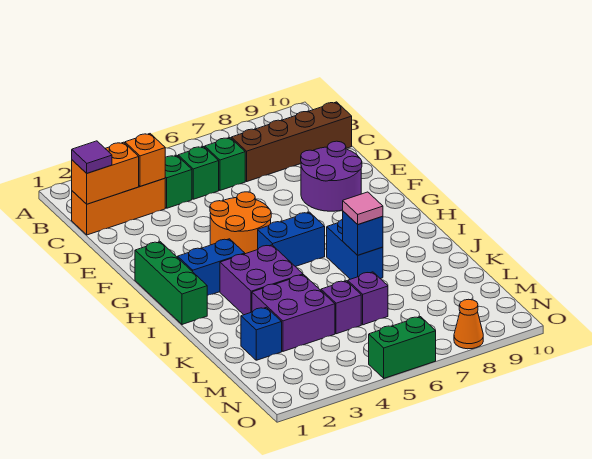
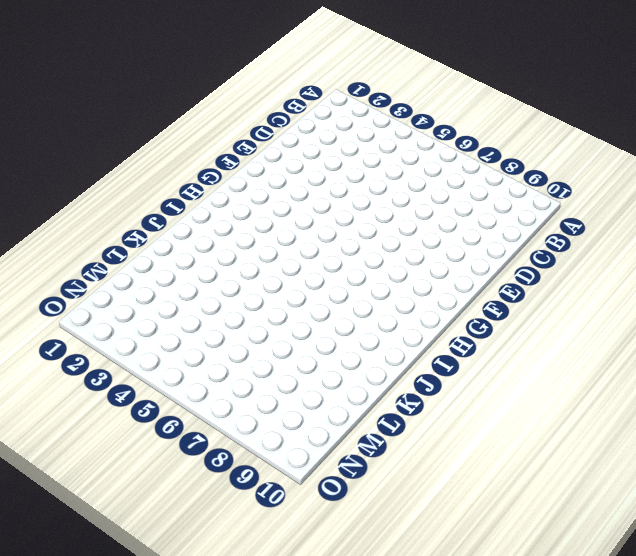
none -> orange brick C1:C3 level 1
none -> green brick C4 level 1
none -> green brick C5 level 1

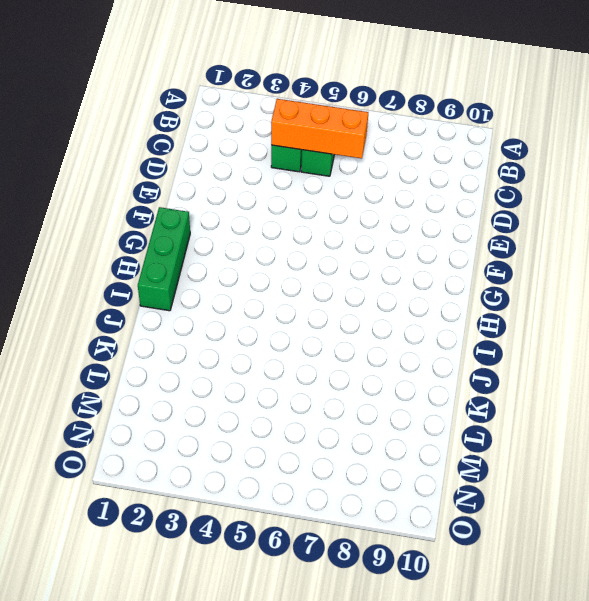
orange brick C4:C6 level 2 -> orange brick C1:C3 level 1
none -> green brick C6 level 1
none -> brown brick C7:C10 level 1
none -> purple round brick E8:F9 level 1

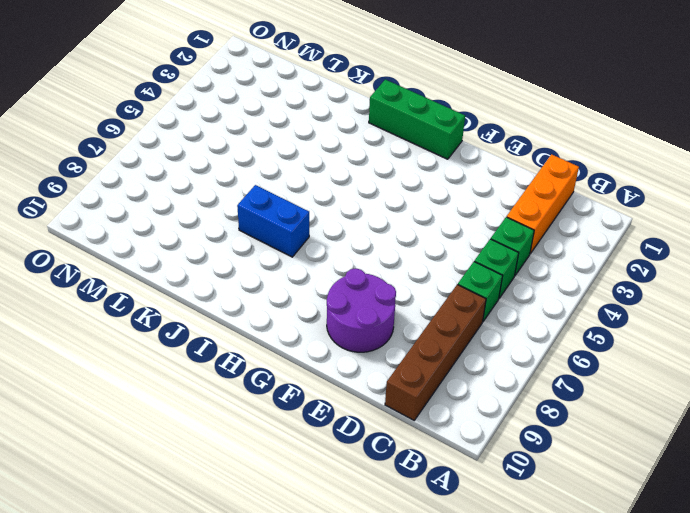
none -> orange round brick F4:G5 level 1
none -> blue brick H2:H3 level 1
none -> blue brick H5:H6 level 1

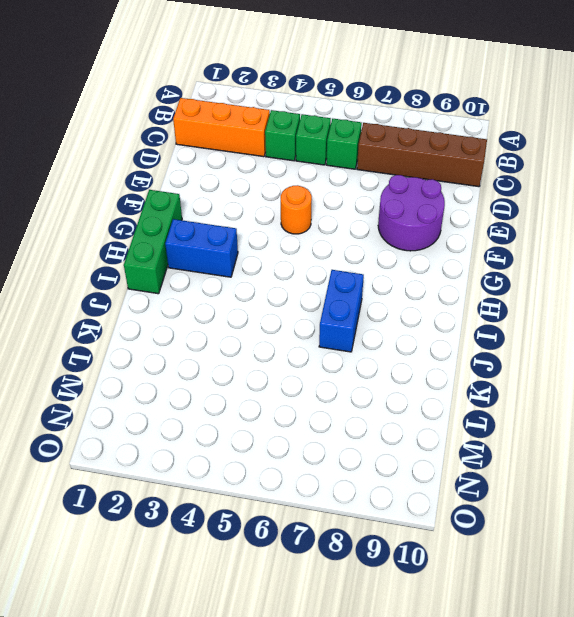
orange round brick F5 level 1 -> orange round brick F4:G5 level 1
none -> blue brick H5:H6 level 1
none -> purple brick I3:J4 level 1
none -> purple brick K3:L4 level 1

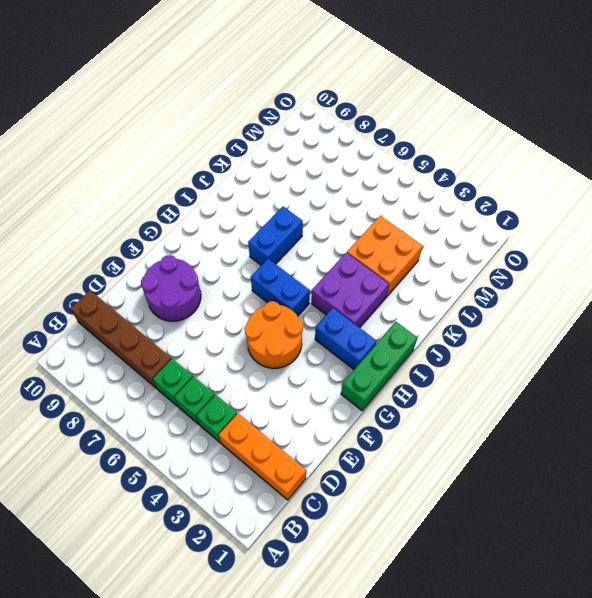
orange brick K3:L4 level 1 -> purple brick K3:L4 level 1
none -> blue brick L2 level 1
none -> purple brick L5 level 1
none -> purple brick L6 level 1

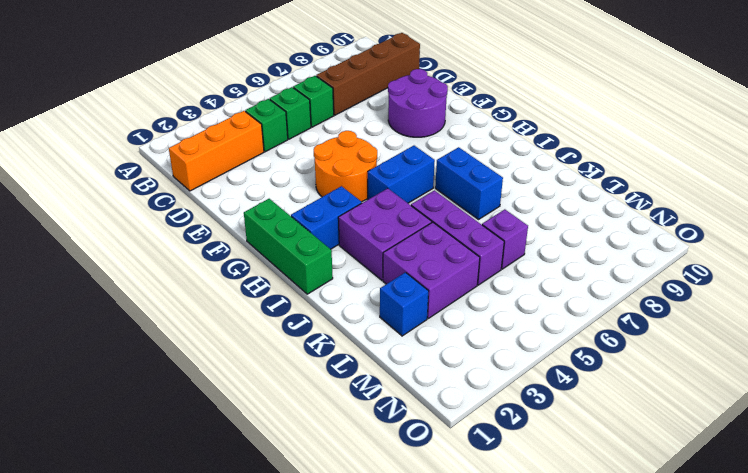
purple brick J5:L5 level 1 -> purple brick L5 level 1
none -> green brick O5:O6 level 1
none -> orange cone O8 level 1
none -> orange brick C1:C2 level 2

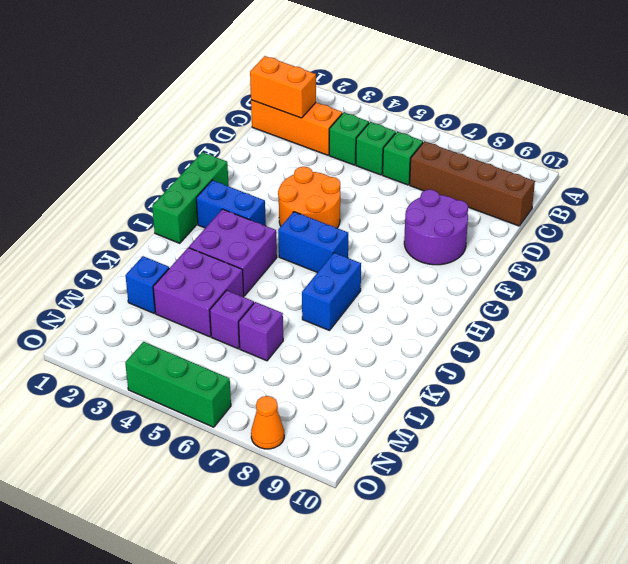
green brick O4:O6 level 1 -> green brick O5:O6 level 1
none -> orange brick C3 level 2
none -> blue brick J7 level 2
none -> purple tile C1 level 3

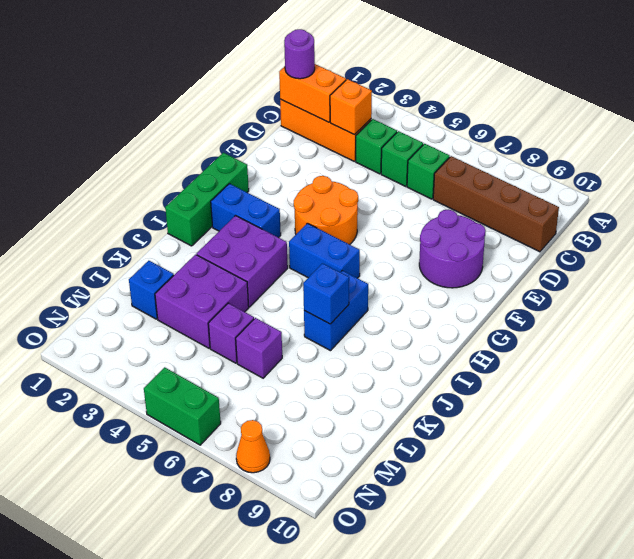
purple round brick C1 level 3 -> purple tile C1 level 3
none -> pink tile J7 level 3

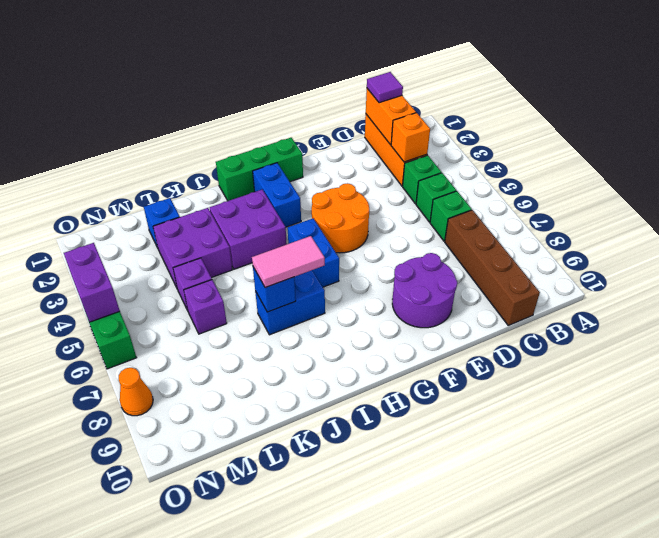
pink tile I7:J7 level 3 -> pink tile J7 level 3
purple brick O4:O5 level 2 -> none

